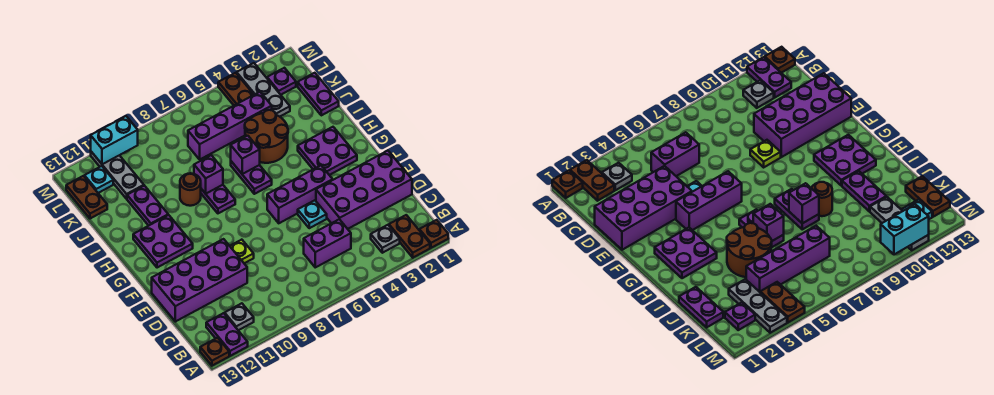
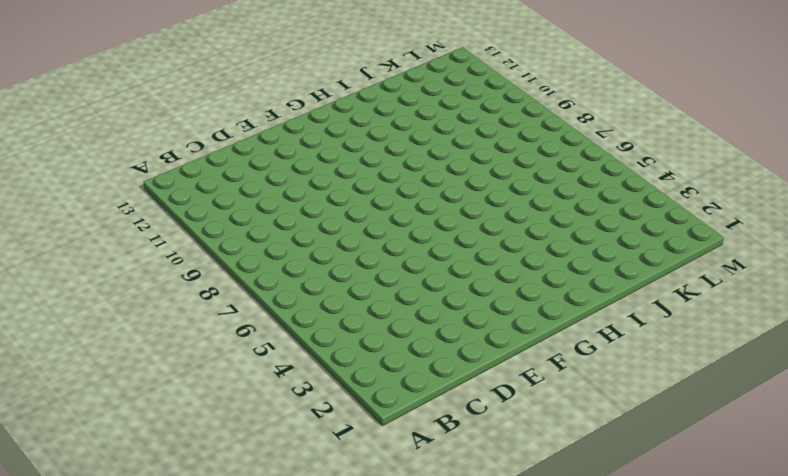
none -> brown plate A1 level 1
none -> brown plate A2:B2 level 1
none -> purple plate A12:B12 level 1
none -> brown plate A13 level 1

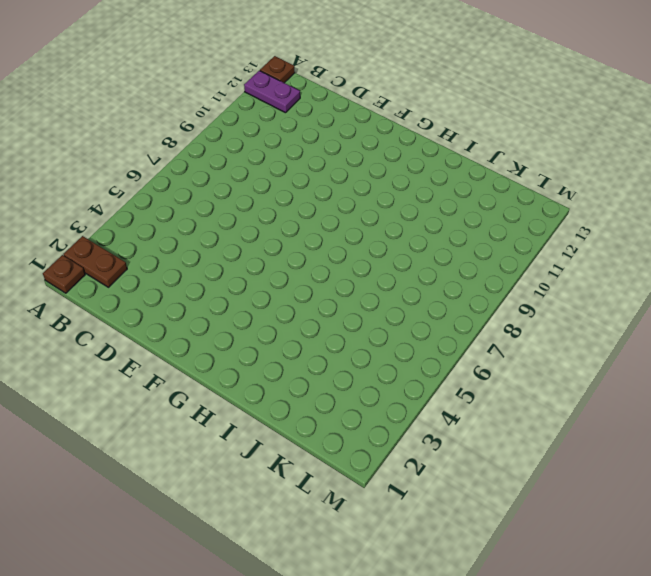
none -> grey plate B3 level 1
none -> grey plate B11 level 1
none -> purple brick C5:C6 level 1
none -> purple brick D1:E4 level 1

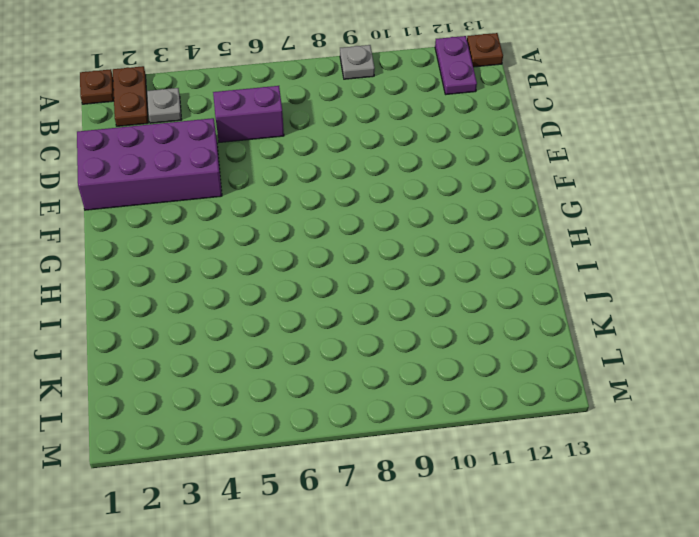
grey plate A9 level 1 -> grey plate B11 level 1
none -> purple brick D10:E13 level 1
none -> cyan plate E5 level 1
none -> lime plate E9 level 1
none -> purple brick F4:F6 level 1

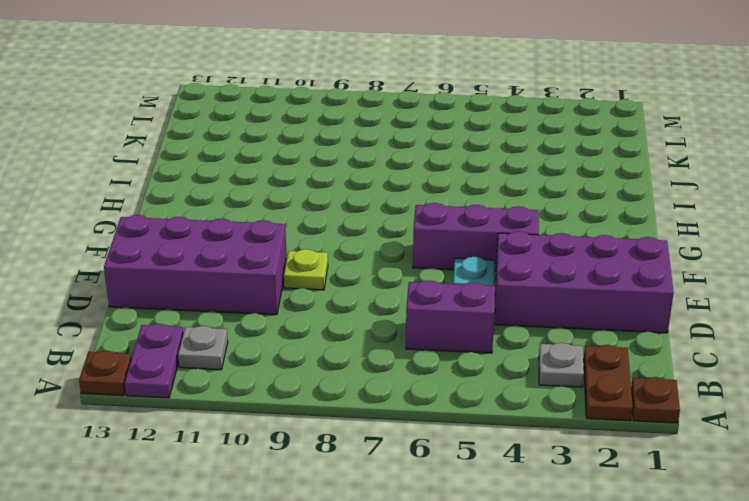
none -> purple plate G2:H3 level 1
none -> purple plate G11:H12 level 1
none -> purple plate H6:I6 level 1
none -> purple plate H8:I8 level 1

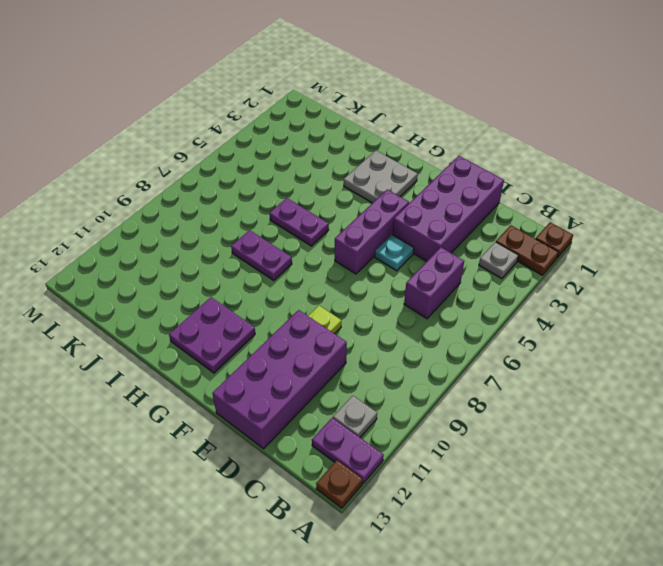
grey plate G2:H3 level 1 -> purple plate G2:H3 level 1
none -> brown round brick I4:J5 level 1
none -> brown round brick I9 level 1
none -> purple plate I11:J11 level 1
none -> purple plate J1:K1 level 1

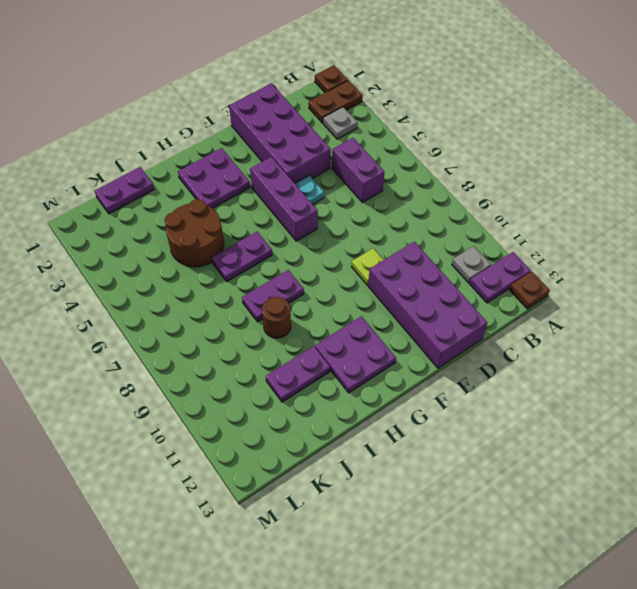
none -> grey plate K3:M3 level 1
none -> purple brick K4:K7 level 1
none -> grey plate K11:M11 level 1
none -> brown plate K13:L13 level 1

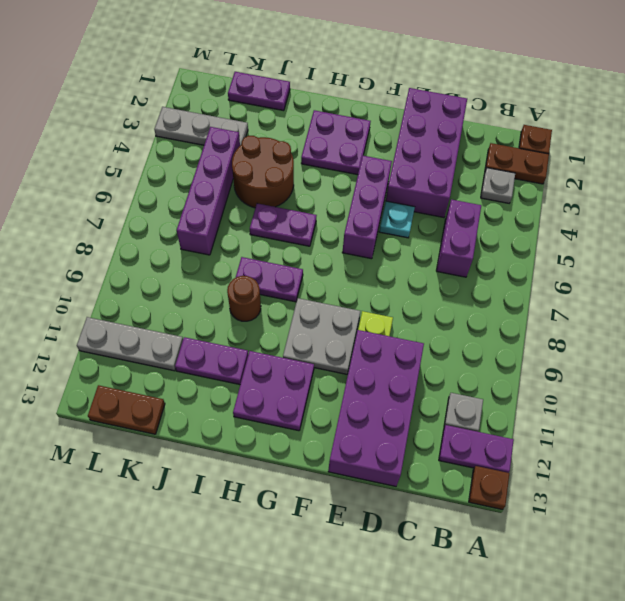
grey plate F9:G10 level 1 -> none
none -> purple plate L2 level 1
none -> brown plate L4:M4 level 1
none -> cyan plate L12 level 1
none -> purple brick I6 level 2

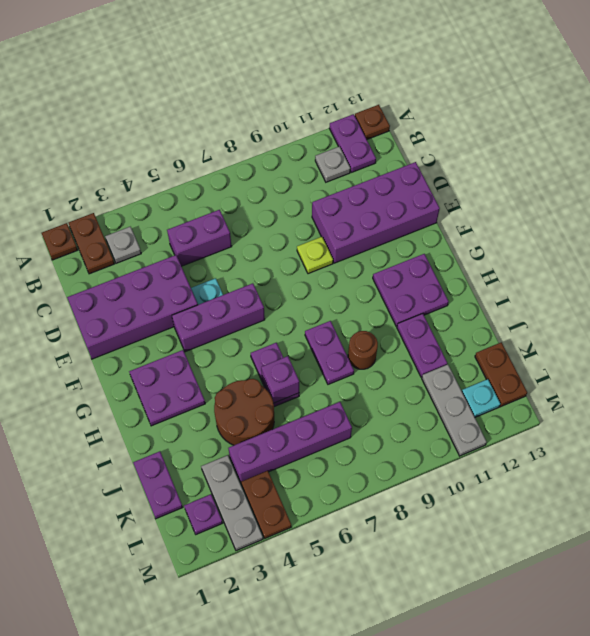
none -> purple brick I8 level 2
none -> cyan brick M10:M11 level 2

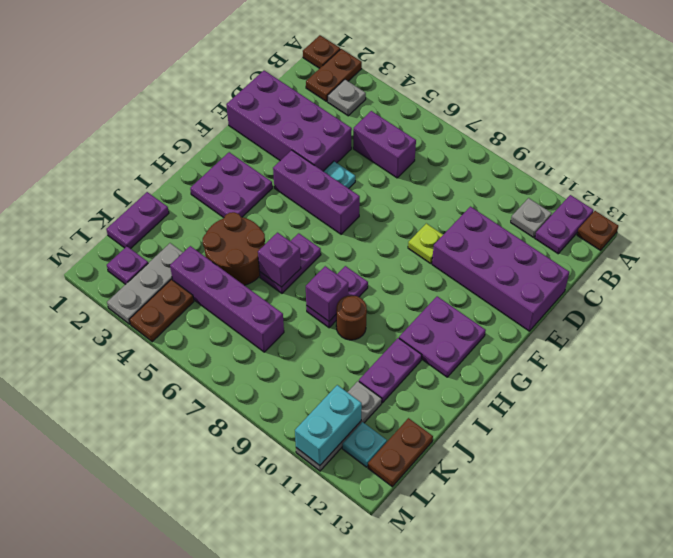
cyan brick L11:M11 level 2 -> cyan brick M10:M11 level 2

